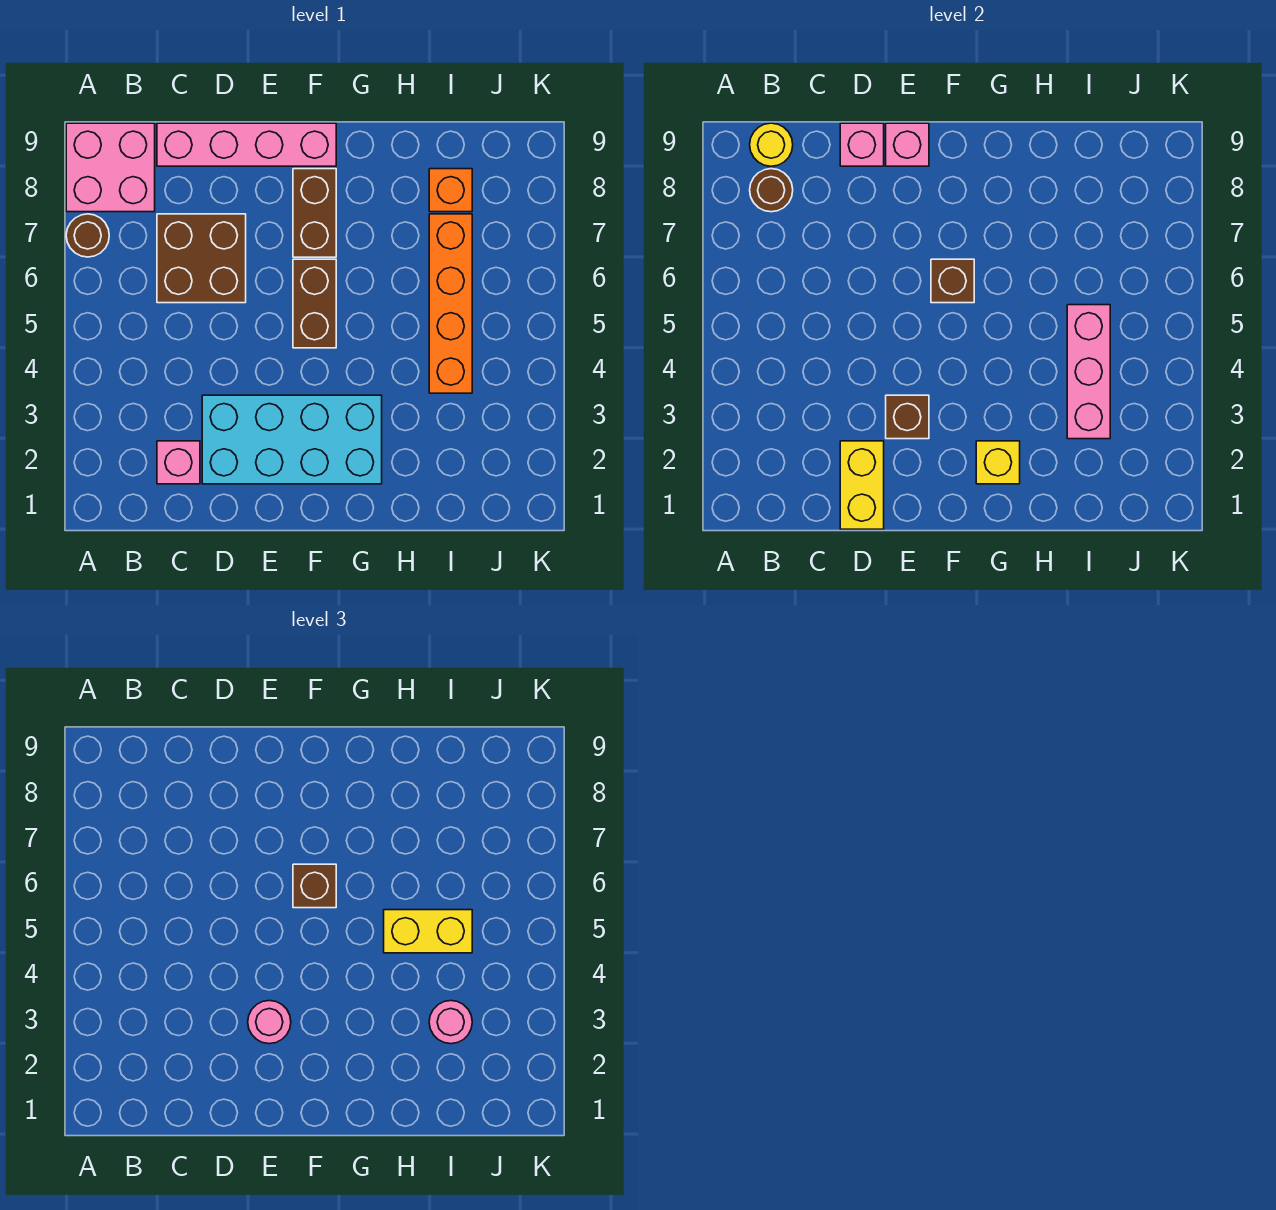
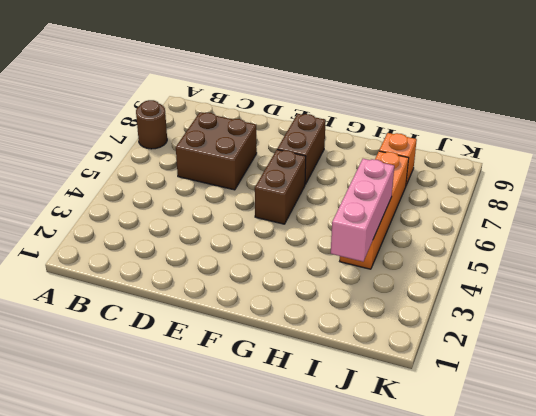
none -> pink brick A8:B9 level 1
none -> pink brick C2 level 1
none -> pink brick C9:F9 level 1

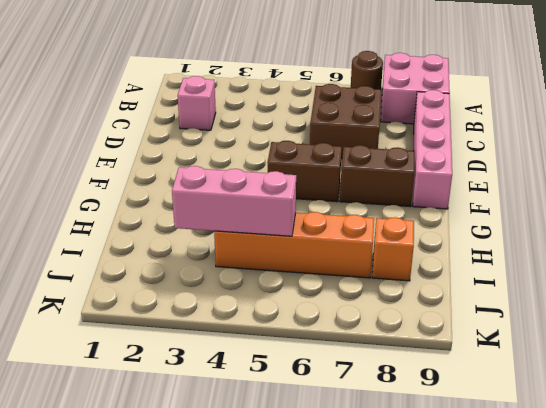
none -> cyan brick D2:G3 level 1
none -> brown round brick B8 level 2
none -> yellow round brick B9 level 2

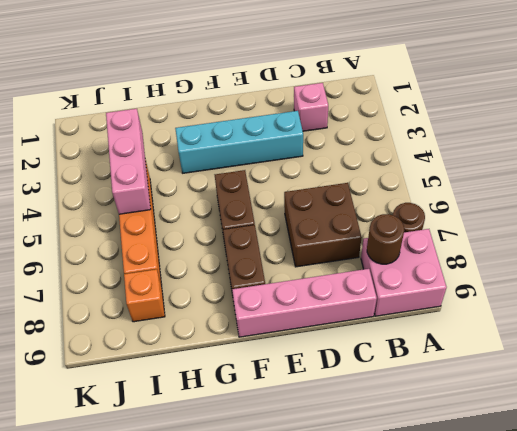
cyan brick D3:G3 level 1 -> cyan brick D2:G3 level 1
none -> yellow round brick B9 level 2
none -> yellow brick D1:D2 level 2
none -> pink brick D9 level 2

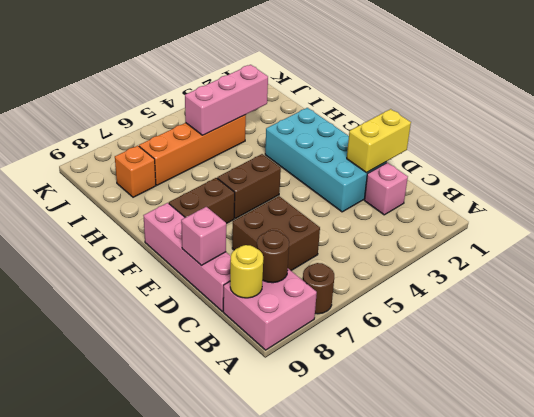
none -> brown brick E3 level 2
none -> pink brick E9 level 2
none -> brown brick F6 level 2

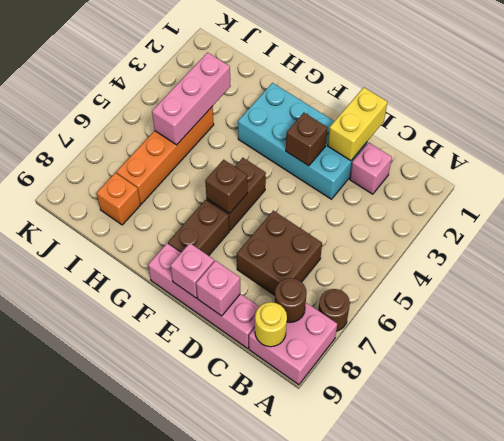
none -> yellow brick G2 level 2
none -> pink round brick E3 level 3
none -> brown brick F6 level 3

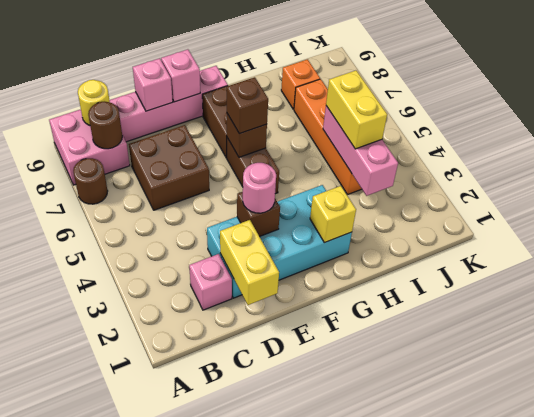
yellow brick I4:I5 level 3 -> yellow brick H5:I5 level 3
none -> pink round brick I3 level 3

